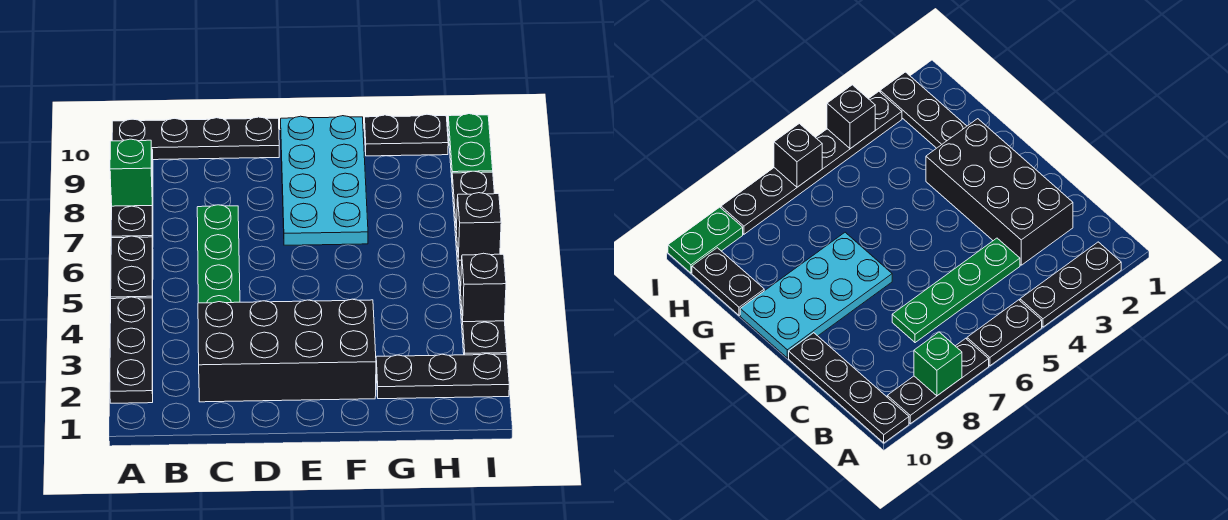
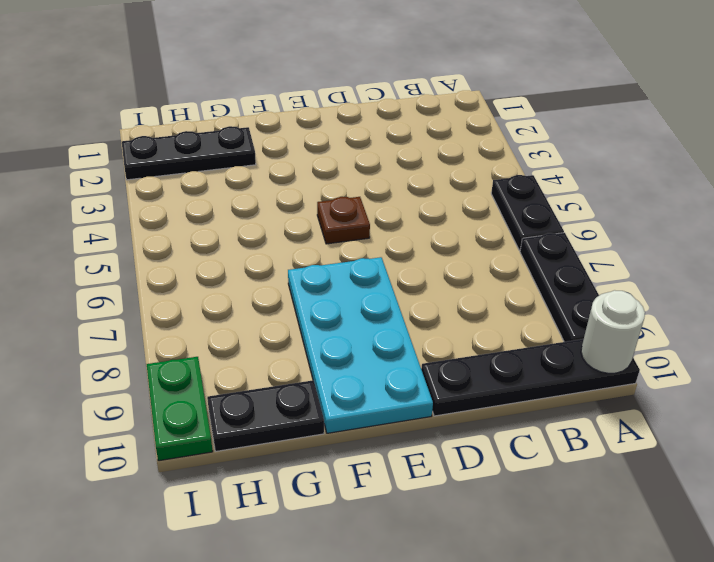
white round brick A10 level 2 -> none
brown plate E5 level 1 -> none
none -> black plate A2:A4 level 1
none -> black brick C2:F3 level 1
none -> green plate C4:C7 level 1

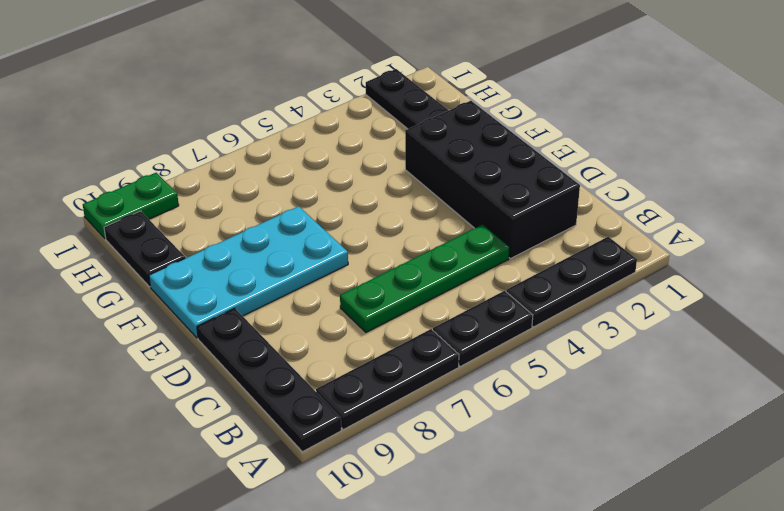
none -> black plate I3:I8 level 1
none -> green brick A8 level 2
none -> black brick I4 level 2

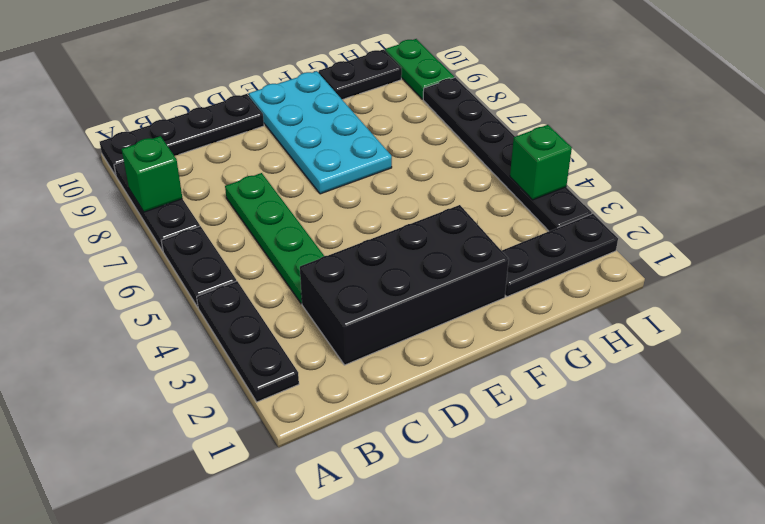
green brick I4 level 2 -> black brick I4 level 2
none -> black brick I6 level 2

